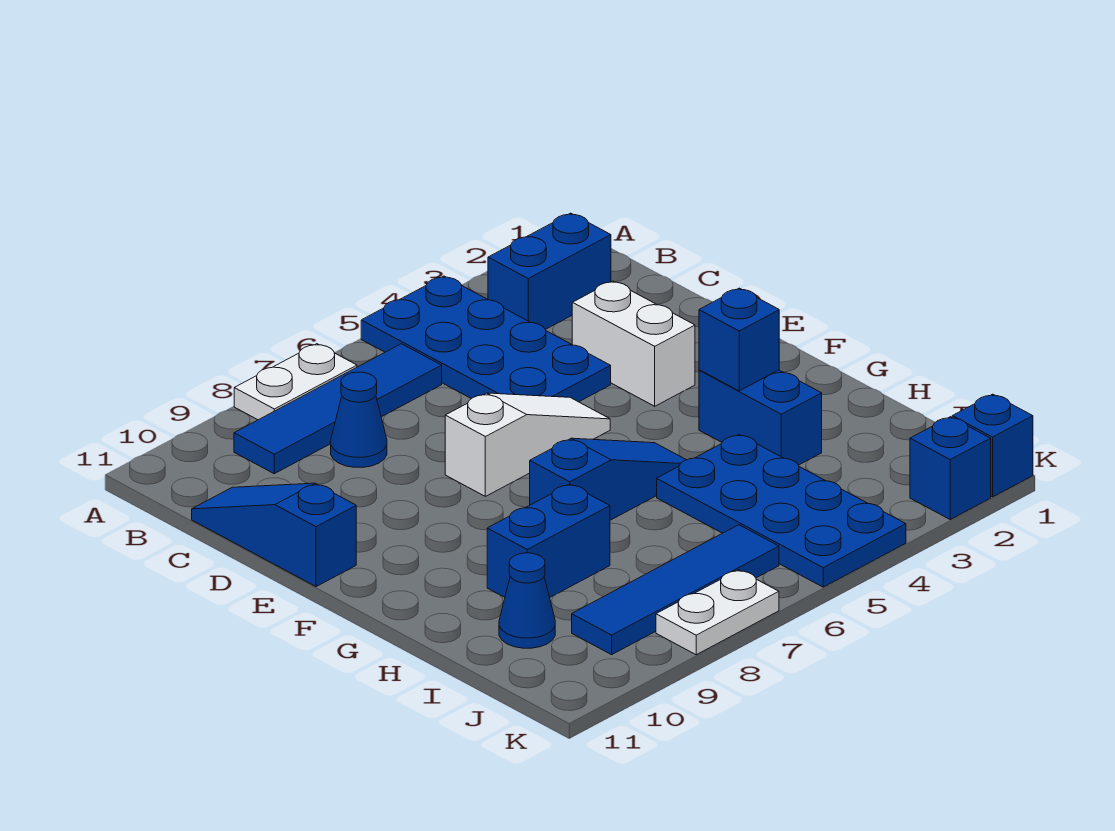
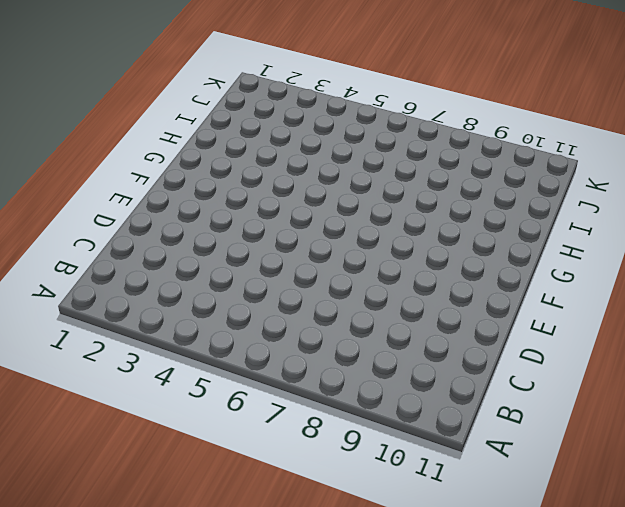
none -> blue plate A4:D5 level 1
none -> white plate A7:A8 level 1
none -> blue brick B2:B3 level 1

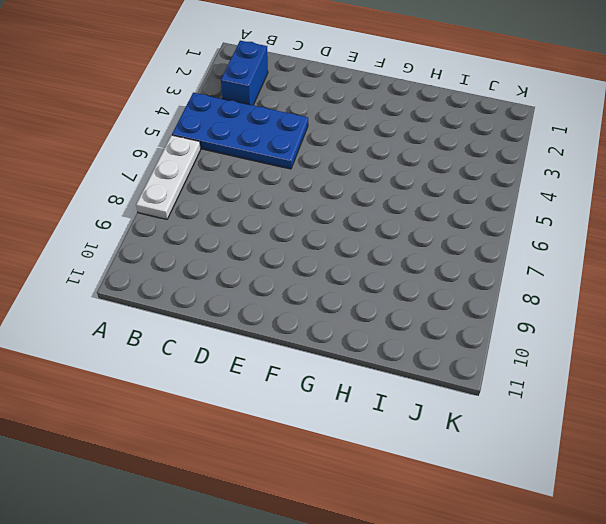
white plate A6:A8 level 1 -> white plate A7:A8 level 1
none -> blue tile B6:B9 level 1
none -> blue cone C8 level 1
none -> blue slope C11:E11 level 1 top E

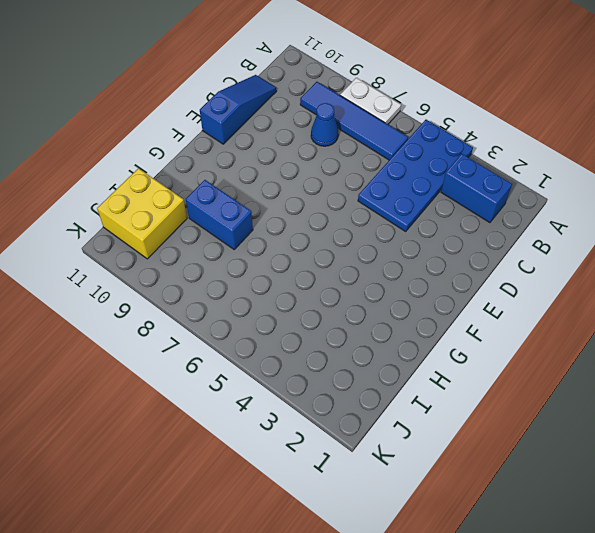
yellow brick I10:J11 level 1 -> blue cone I10 level 1
none -> white brick D3:E3 level 1
none -> white slope E5:E7 level 1 top 7
none -> blue brick G3:H3 level 1

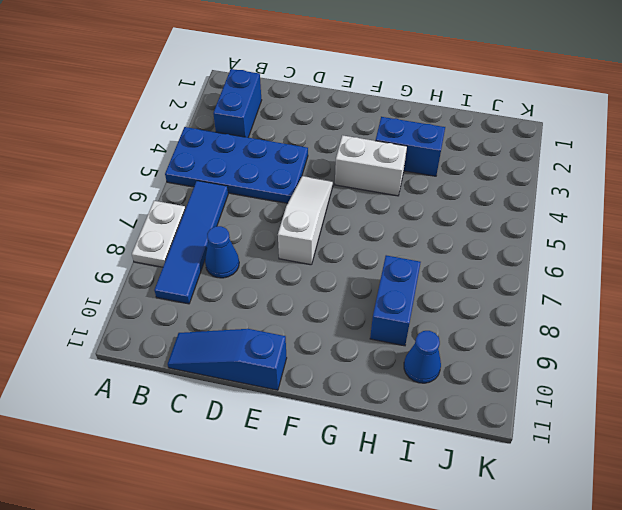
white brick F4:G4 level 1 -> white brick D3:E3 level 1
none -> blue slope G5:G7 level 1 top 7
none -> blue plate H4:K5 level 1
none -> blue tile J6:J9 level 1

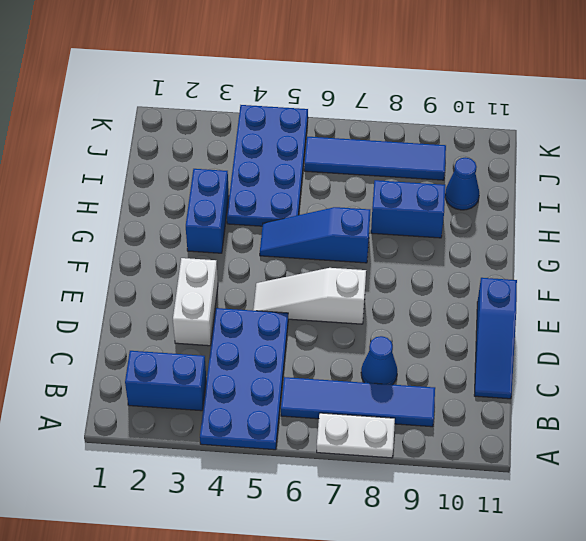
none -> blue brick K1 level 1
none -> blue brick K2 level 1
none -> white plate K7:K8 level 1

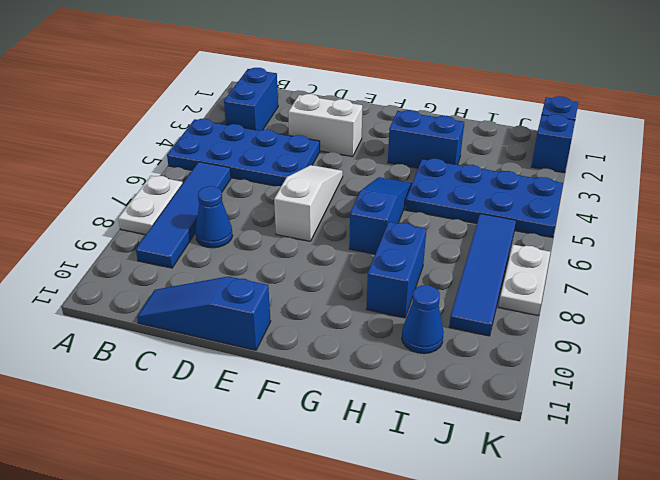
none -> blue brick G3 level 2

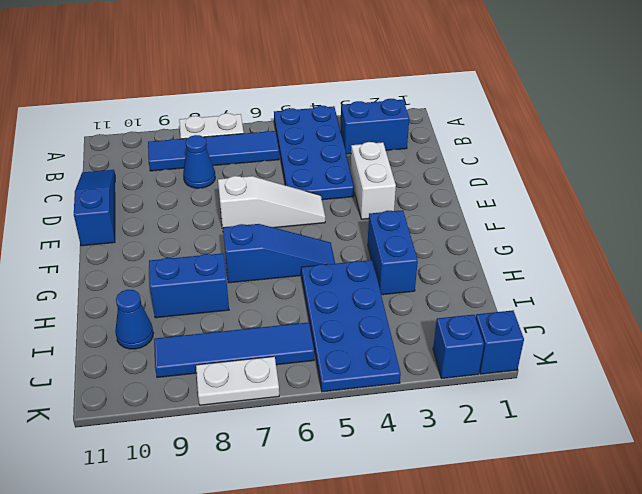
none -> blue brick G3 level 2

